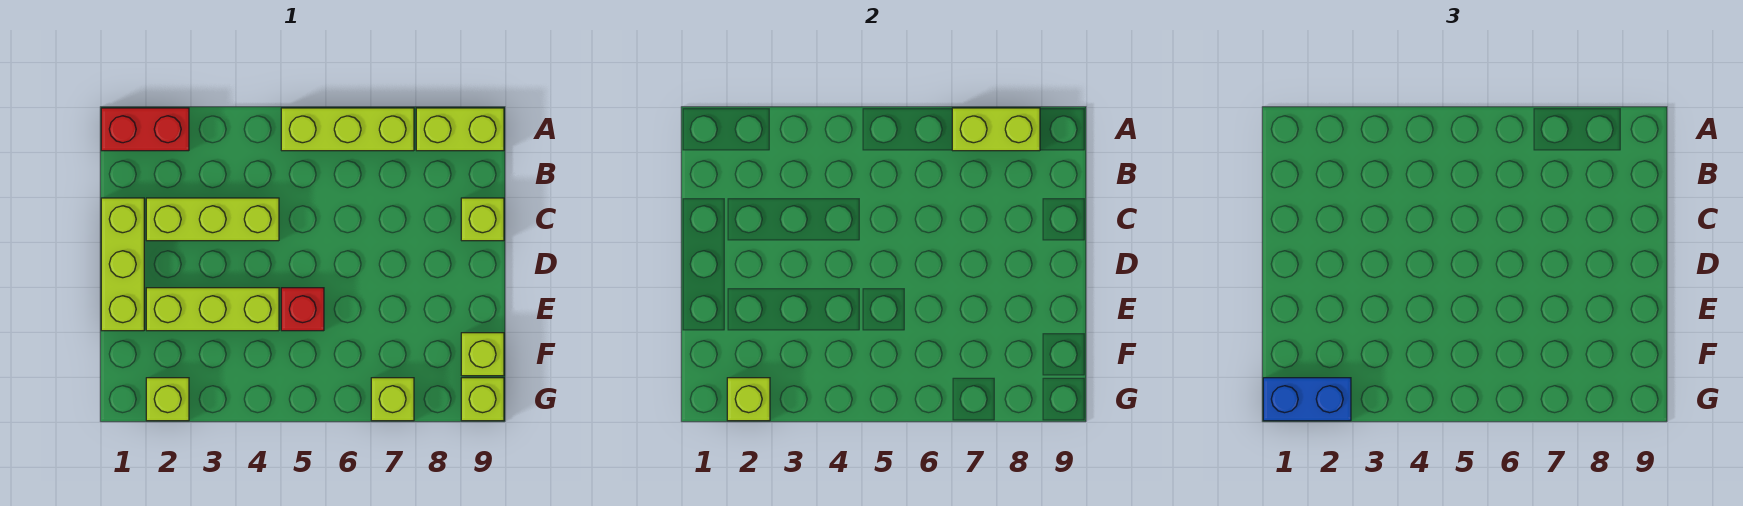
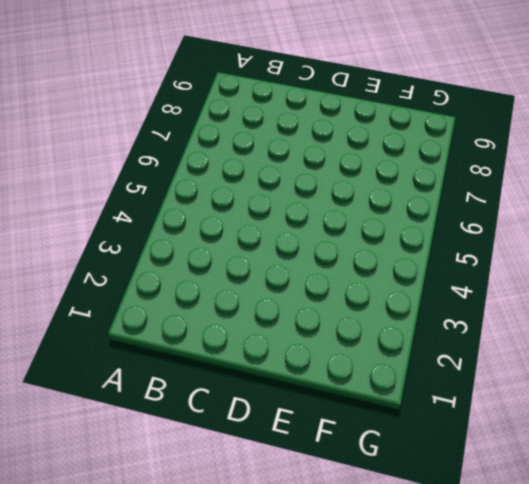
none -> red brick A1:A2 level 1
none -> lime brick A5:A7 level 1
none -> lime brick A8:A9 level 1

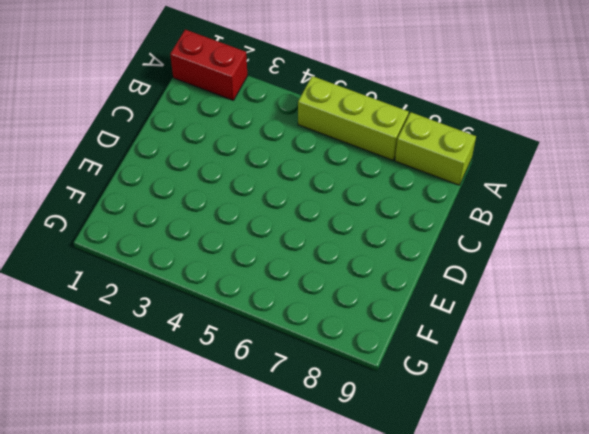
none -> lime brick C1:E1 level 1
none -> lime brick C2:C4 level 1
none -> lime brick C9 level 1

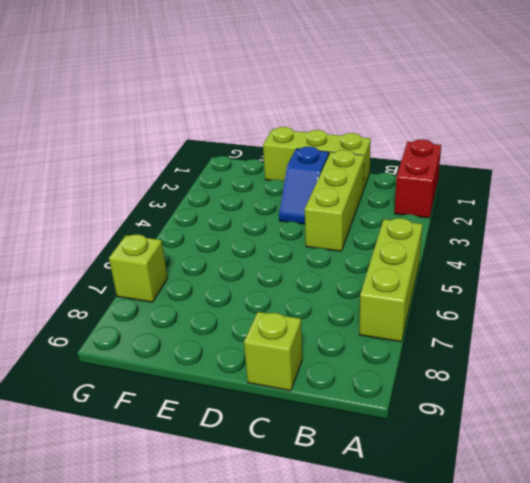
blue slope D2:D3 level 1 top 2 -> none
none -> lime brick A8:A9 level 1
none -> lime brick E2:E4 level 1
none -> red brick E5 level 1

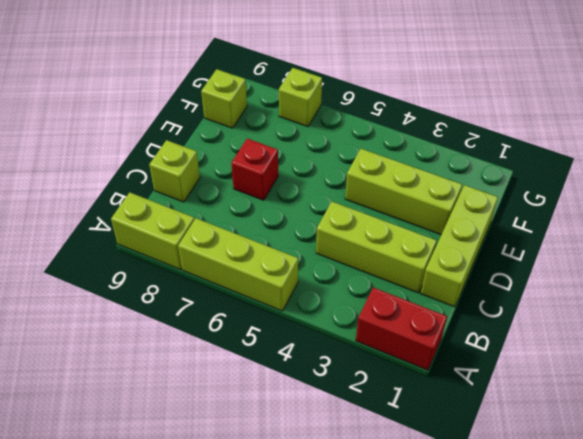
red brick D7 level 1 -> red brick E5 level 1
none -> lime brick G2 level 1
none -> lime brick G9 level 1
none -> lime brick A7:A8 level 2

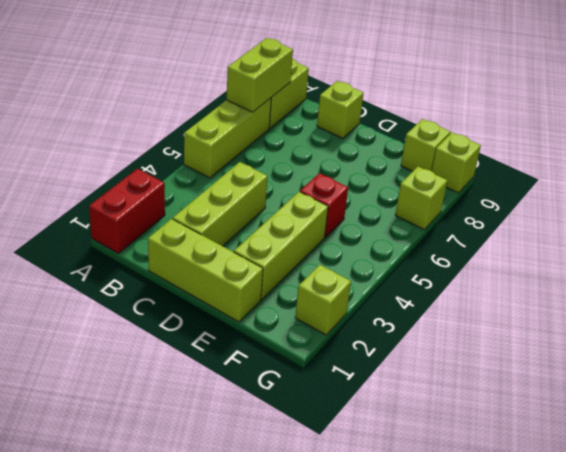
none -> lime brick G2 level 2
none -> blue brick G1:G2 level 3

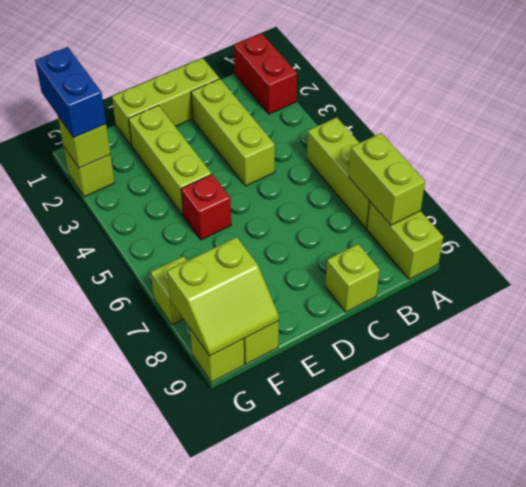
lime slope F8:G9 level 2 top 8 -> none

